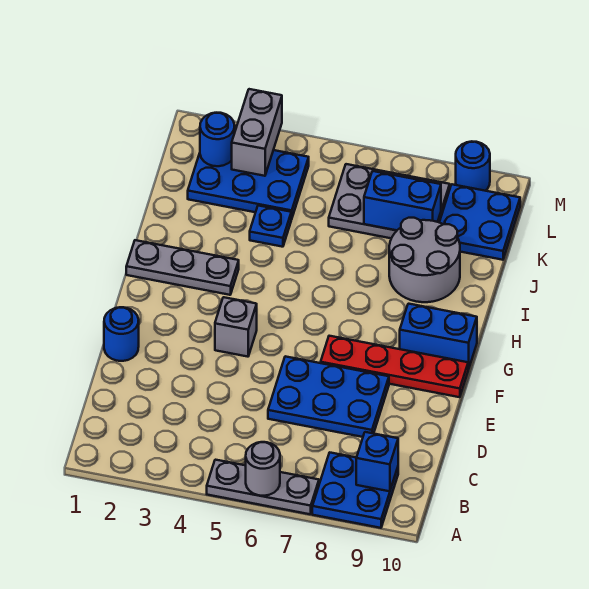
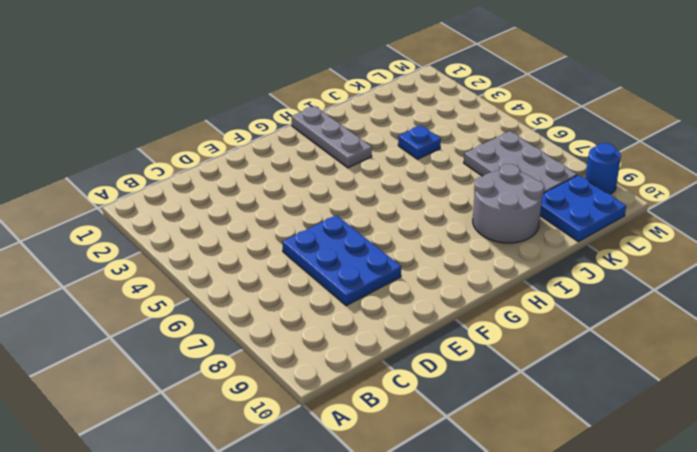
none -> grey plate A5:A7 level 1
none -> blue plate A8:B9 level 1
none -> blue round brick E1 level 1

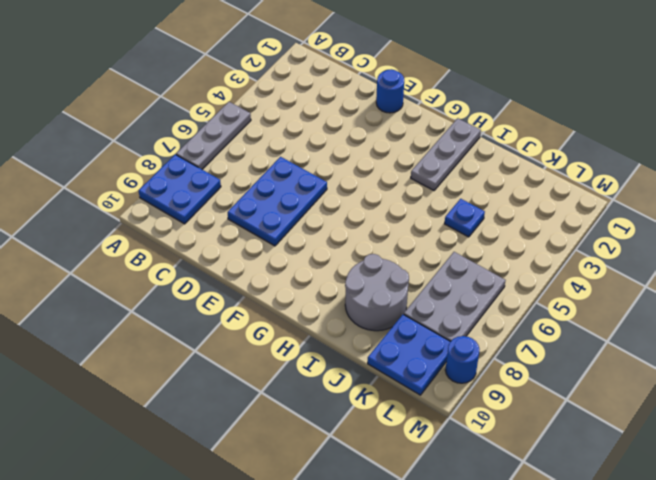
none -> grey brick F4 level 1
none -> red plate F7:F10 level 1
none -> blue brick G9:G10 level 1

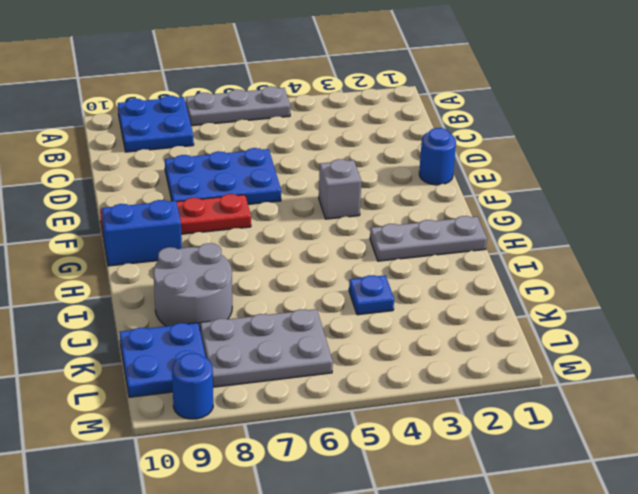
none -> blue plate K2:L4 level 1
none -> grey round brick A6 level 2
none -> blue brick B9 level 2

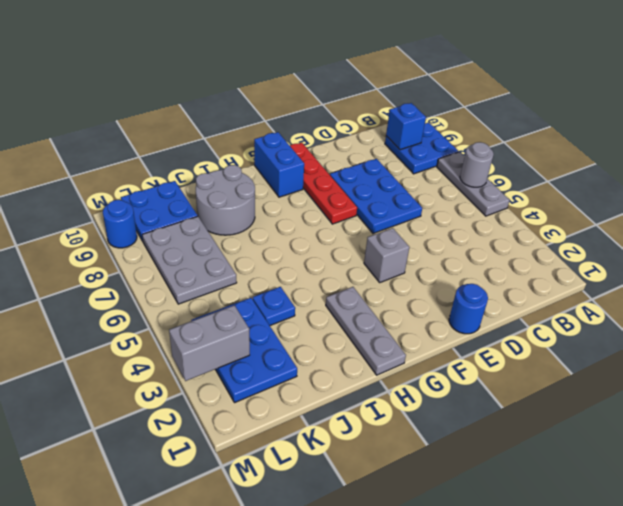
none -> blue brick K7:K8 level 2
none -> blue round brick L2 level 2

